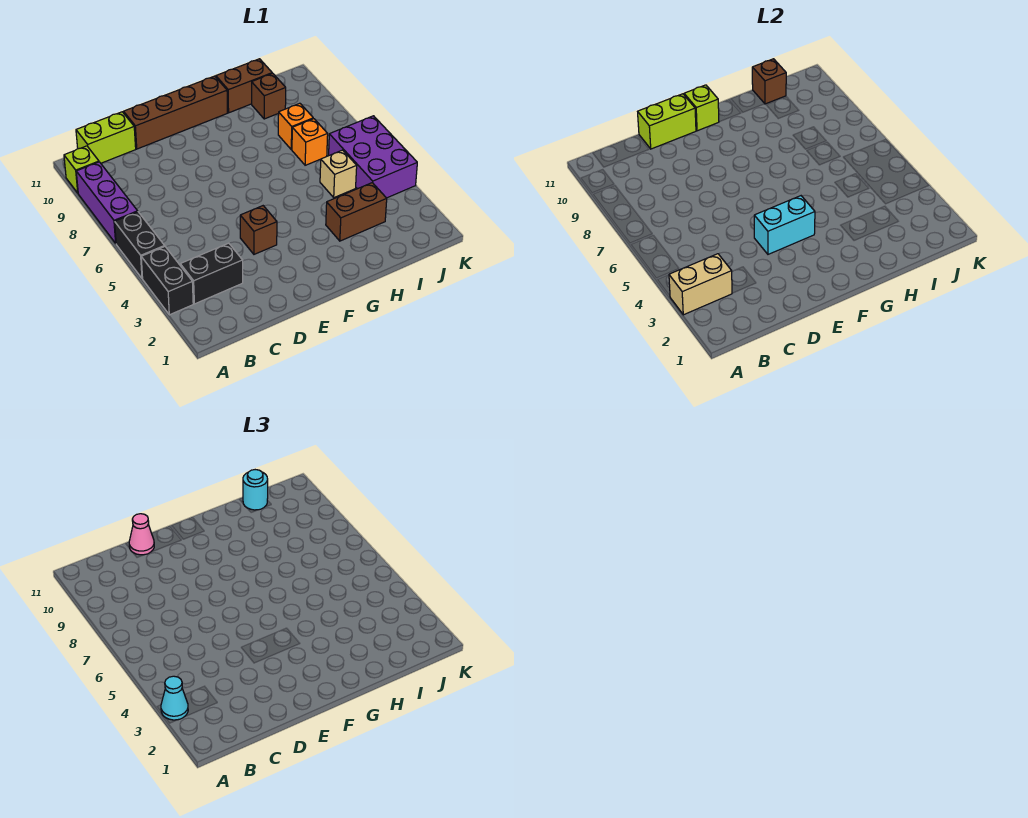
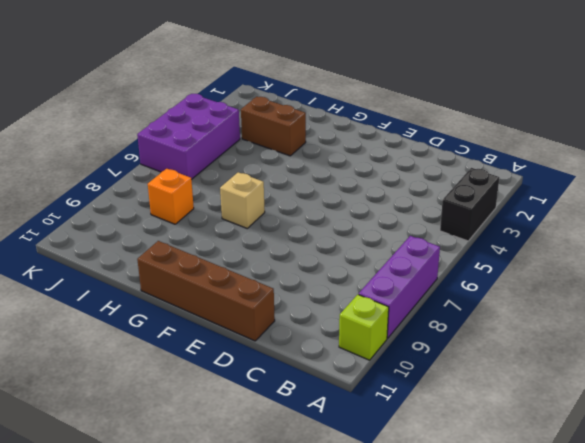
tan brick G7 level 1 -> tan brick I5 level 1
none -> black brick A5:A6 level 1
none -> black brick B3:C3 level 1
none -> lime brick B11:C11 level 1

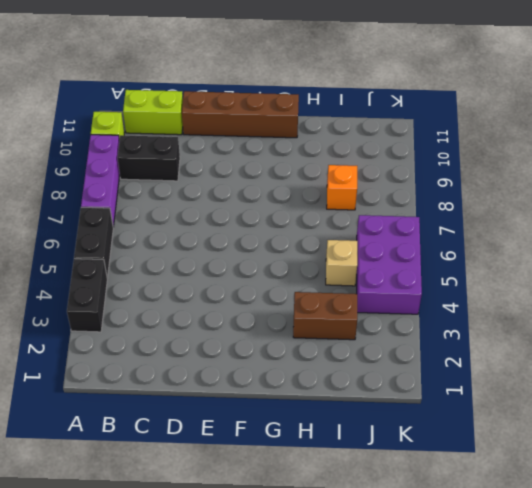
black brick B9:C9 level 1 -> black brick B3:C3 level 1
none -> brown brick E4 level 1
none -> brown brick H11:I11 level 1
none -> orange brick I7 level 1

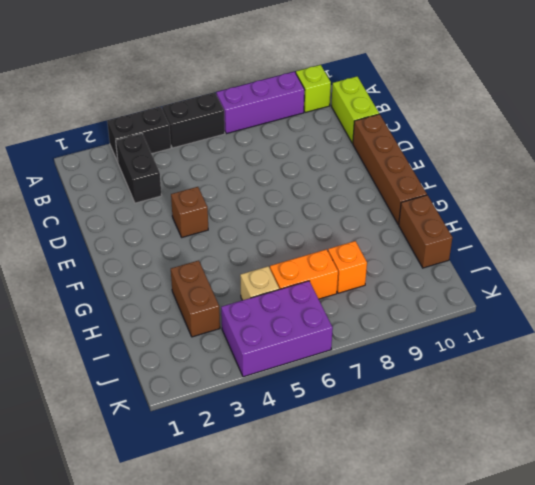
orange brick I6:I7 level 1 -> orange brick I7 level 1
none -> brown brick I10 level 1
none -> tan brick A3:B3 level 2
none -> lime brick D11:E11 level 2

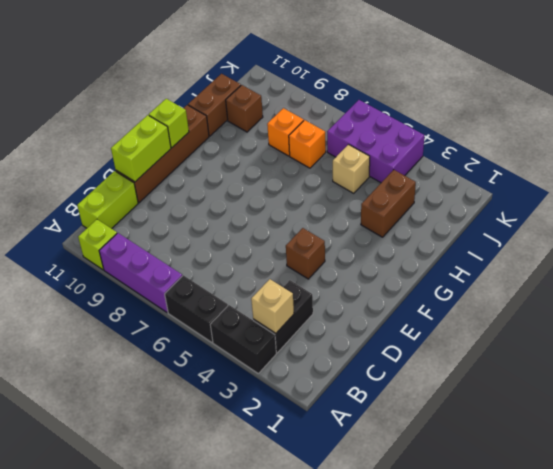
tan brick B3 level 2 -> tan brick A3:B3 level 2
none -> cyan brick E4:F4 level 2
none -> brown brick I11 level 2
none -> cyan cone A3 level 3

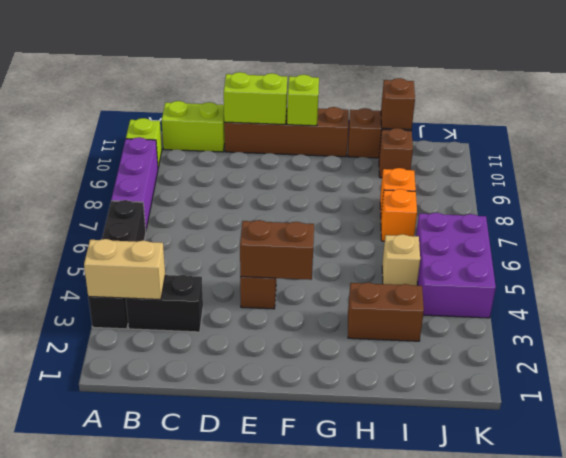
brown brick E4:F4 level 2 -> cyan brick E4:F4 level 2
none -> cyan cone A3 level 3
none -> pink cone D11 level 3
none -> cyan round brick I11 level 3

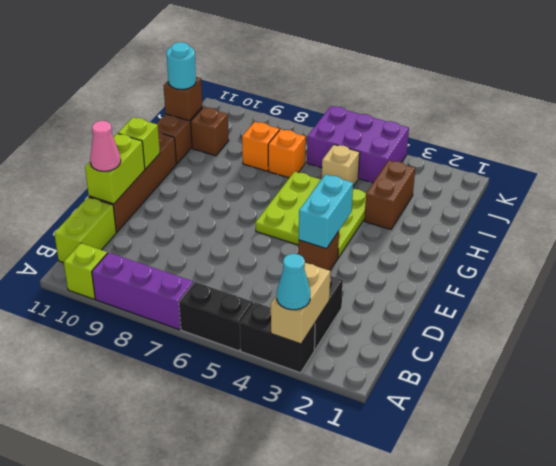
lime plate F4:H6 level 1 -> none

